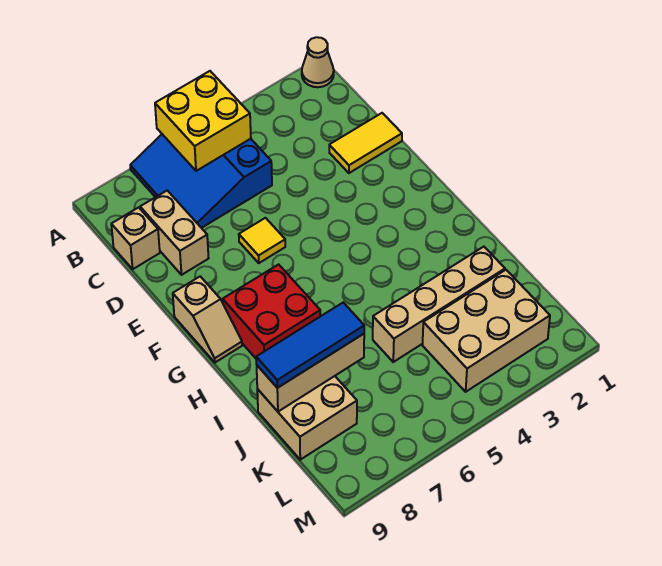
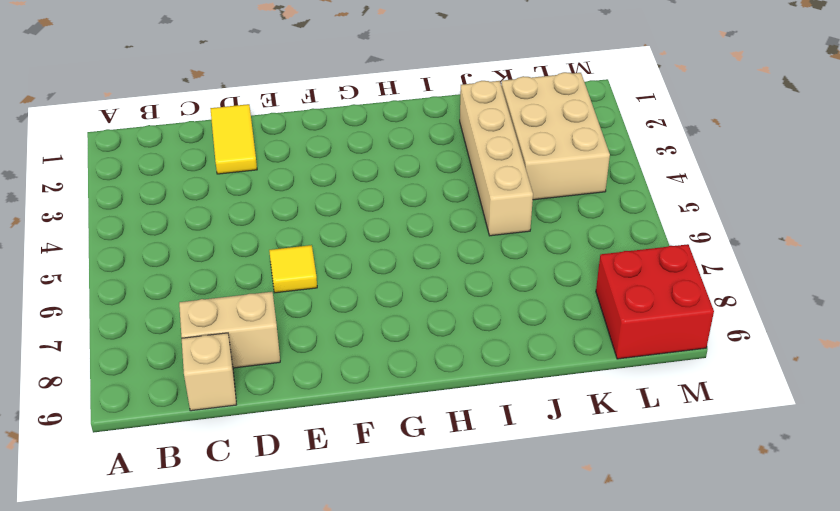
red brick L8:M9 level 1 -> red brick G7:H8 level 1
none -> tan cone A1 level 1
none -> blue slope A5:C7 level 1 top 5
none -> tan slope F9:G9 level 1 top F

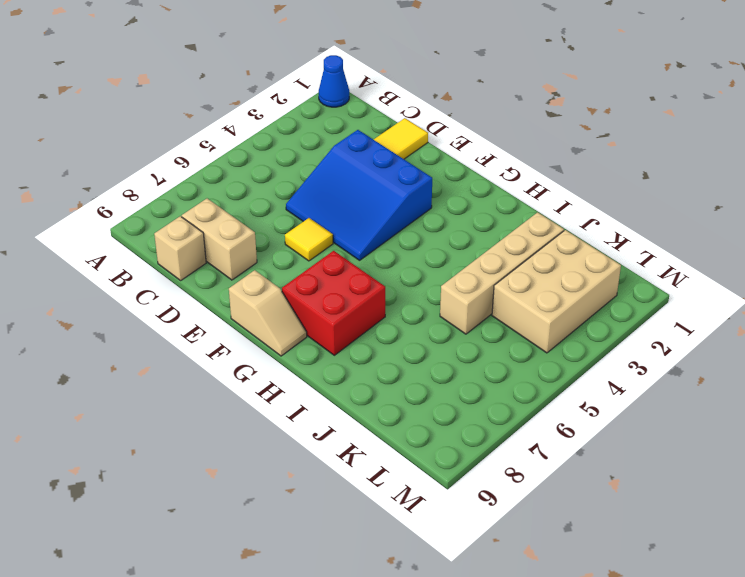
blue cone A1 level 1 -> tan cone A1 level 1
blue slope D3:F5 level 1 top 3 -> blue slope A5:C7 level 1 top 5
none -> tan brick J8:K9 level 1
none -> yellow brick A5:B6 level 2
none -> tan brick J7:J9 level 2

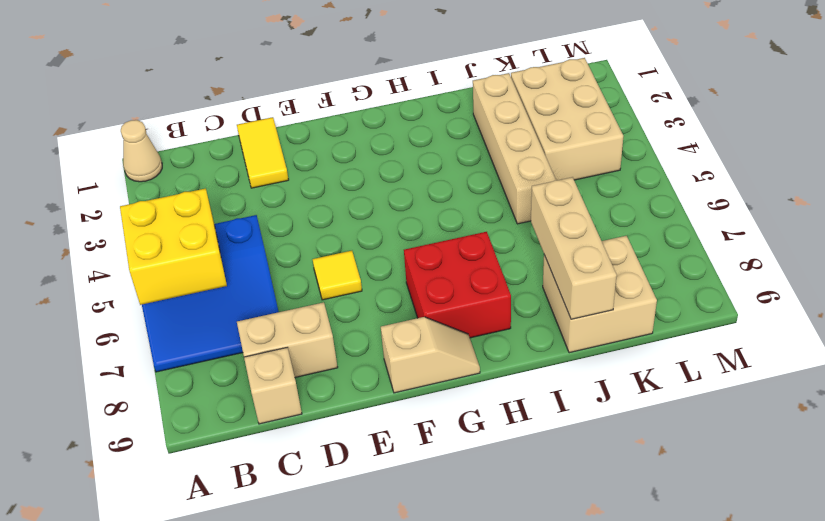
none -> blue tile J7:J9 level 3

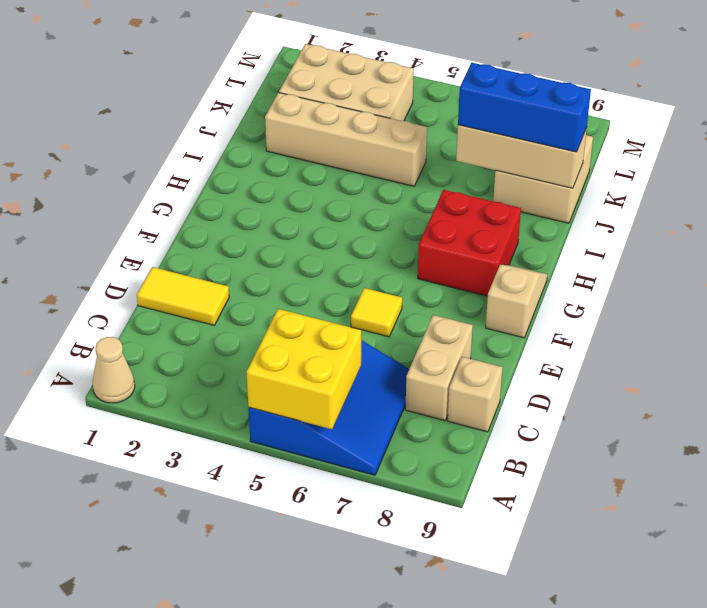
blue brick J7:J9 level 3 -> blue tile J7:J9 level 3

